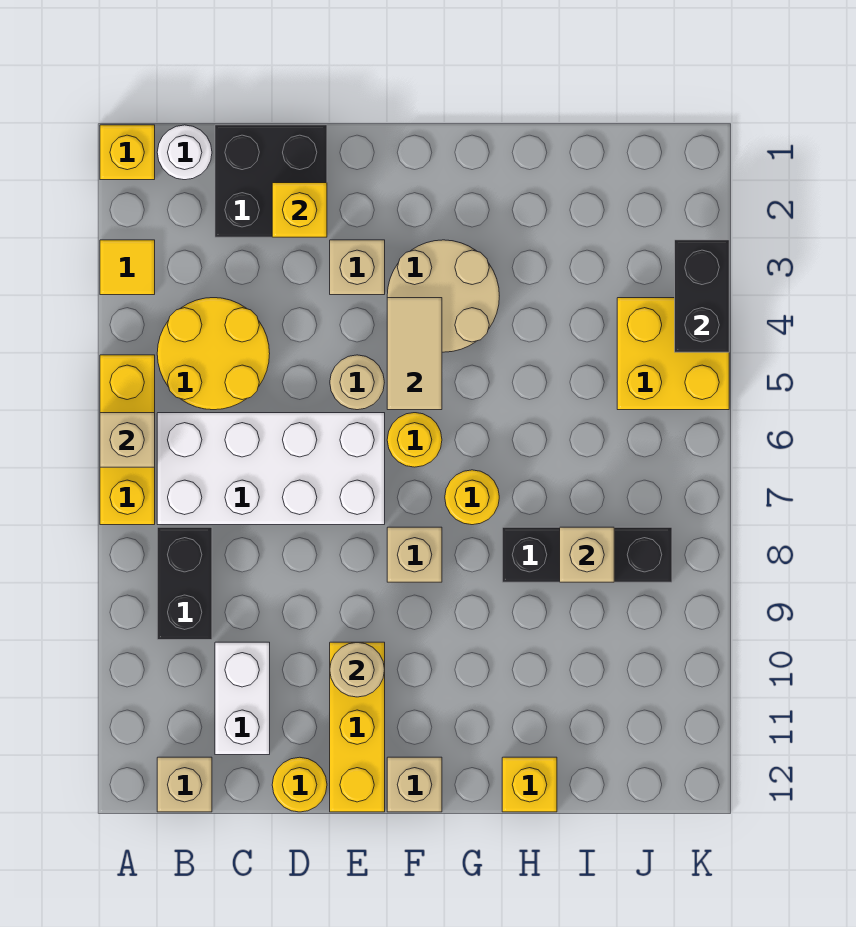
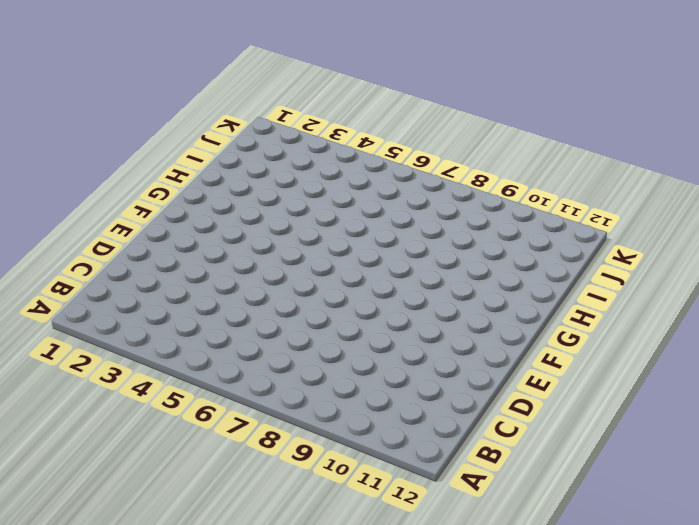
none -> yellow brick A1 level 1
none -> yellow tile A3 level 1
none -> yellow brick A5:A7 level 1

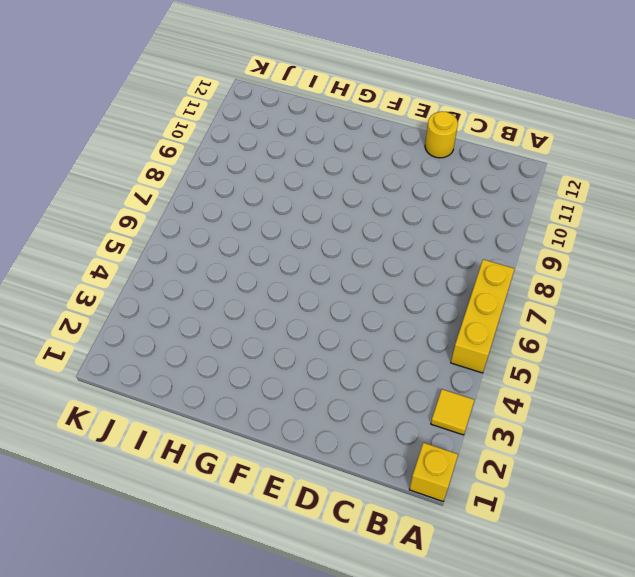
none -> white round brick B1 level 1
none -> yellow round brick B4:C5 level 1
none -> white brick B6:E7 level 1

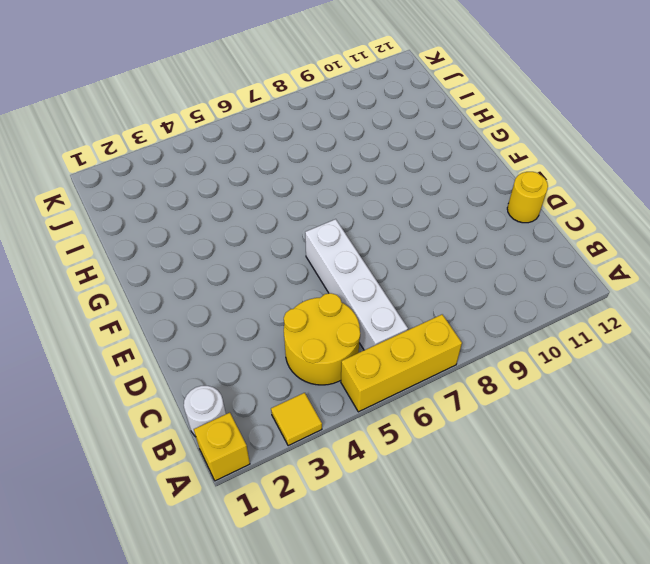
white brick B6:E6 level 1 -> white brick B6:E7 level 1
none -> black brick B8:B9 level 1
none -> tan brick B12 level 1
none -> black brick C1:D2 level 1

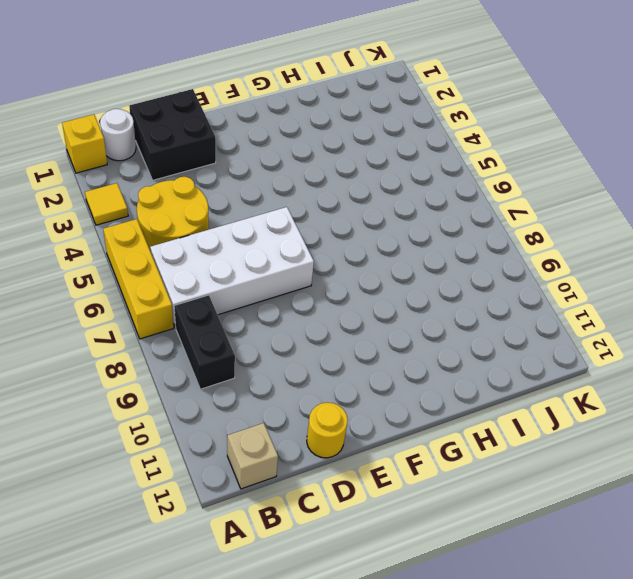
none -> white brick C10:C11 level 1
none -> tan brick E3 level 1
none -> tan round brick E5 level 1

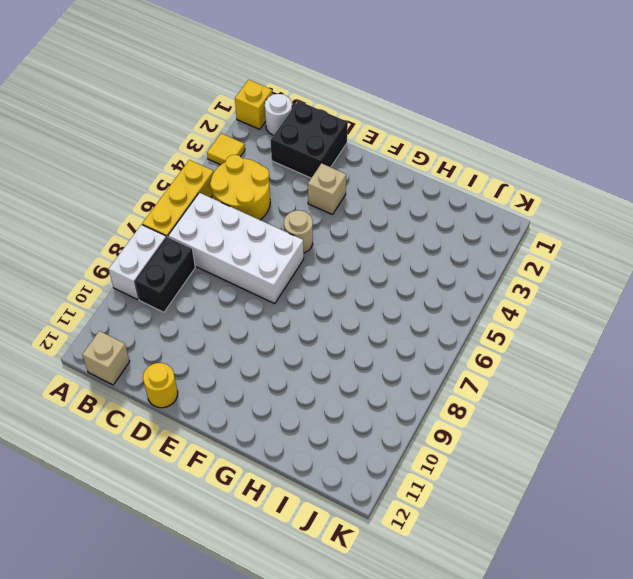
white brick A8:A9 level 1 -> white brick C10:C11 level 1
none -> yellow brick E10:E12 level 1
none -> tan round brick F3:G4 level 1
none -> yellow round brick F6 level 1

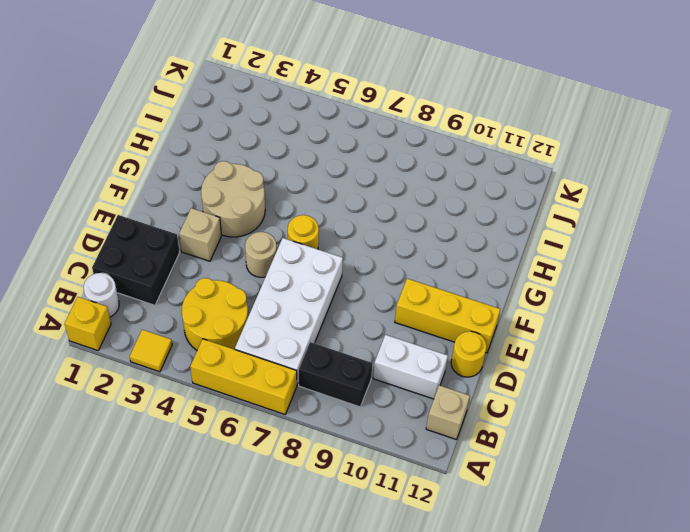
none -> tan brick F8 level 1
none -> tan brick F12 level 1
none -> yellow round brick G7 level 1

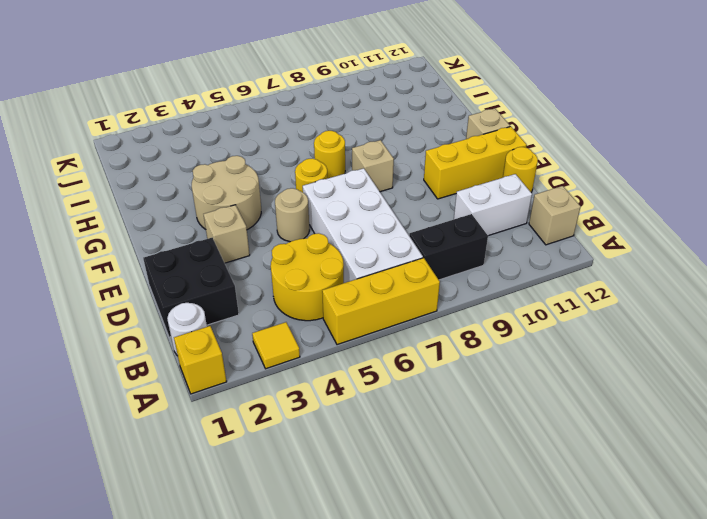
none -> black brick H8:J8 level 1
none -> yellow brick H12 level 1
none -> yellow brick J4:K5 level 1

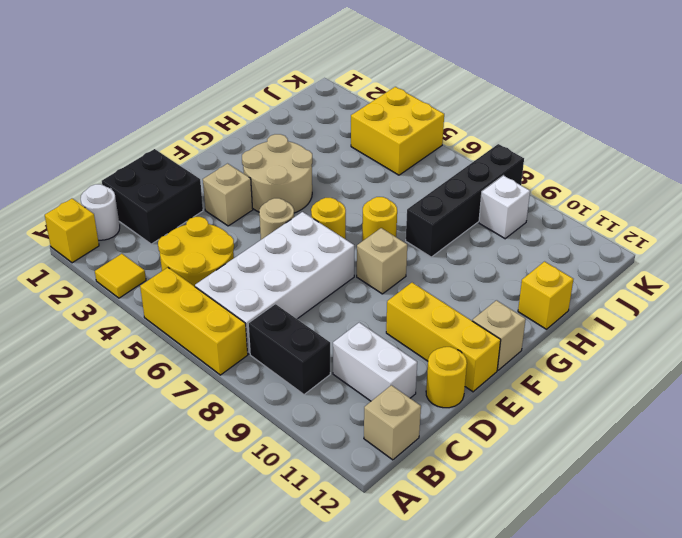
black brick H8:K8 level 1 -> black brick H8:J8 level 1
white brick J9 level 1 -> none
none -> tan brick A6 level 2
none -> yellow brick D2 level 2
none -> tan round brick E10 level 2

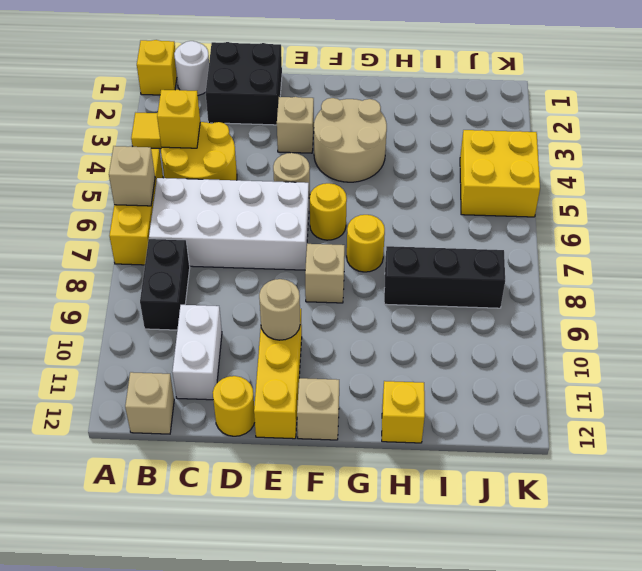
yellow brick B4 level 2 -> yellow brick D2 level 2
none -> tan tile F4:F5 level 2
none -> tan brick I8 level 2
none -> black brick K3:K4 level 2

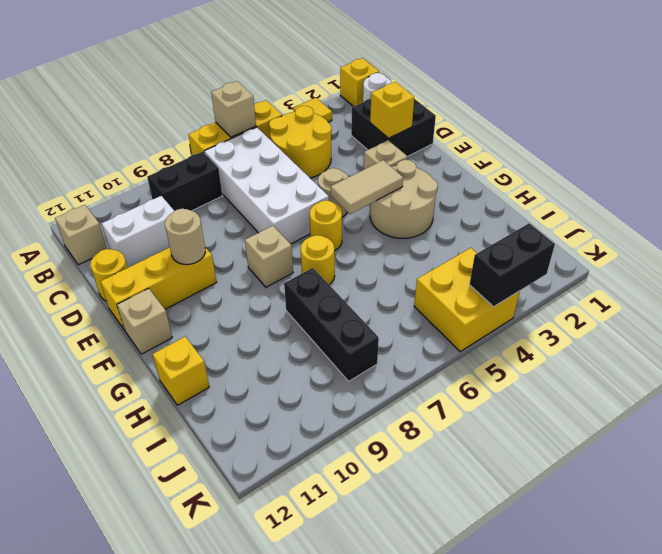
none -> tan brick I8 level 2

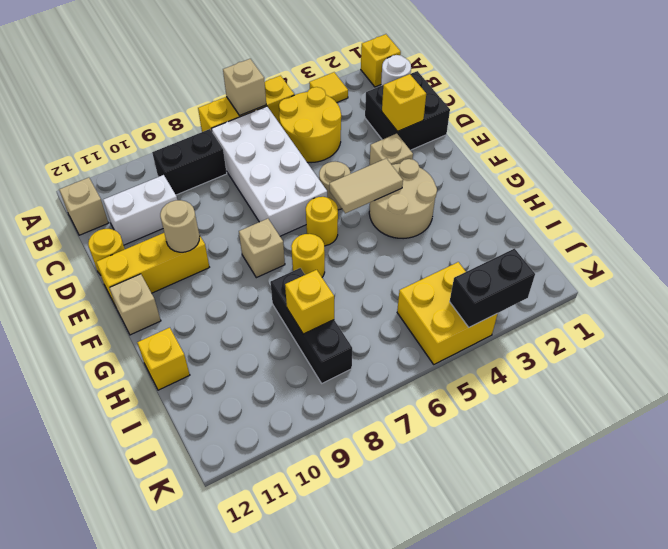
yellow brick I8 level 2 -> tan brick I8 level 2

